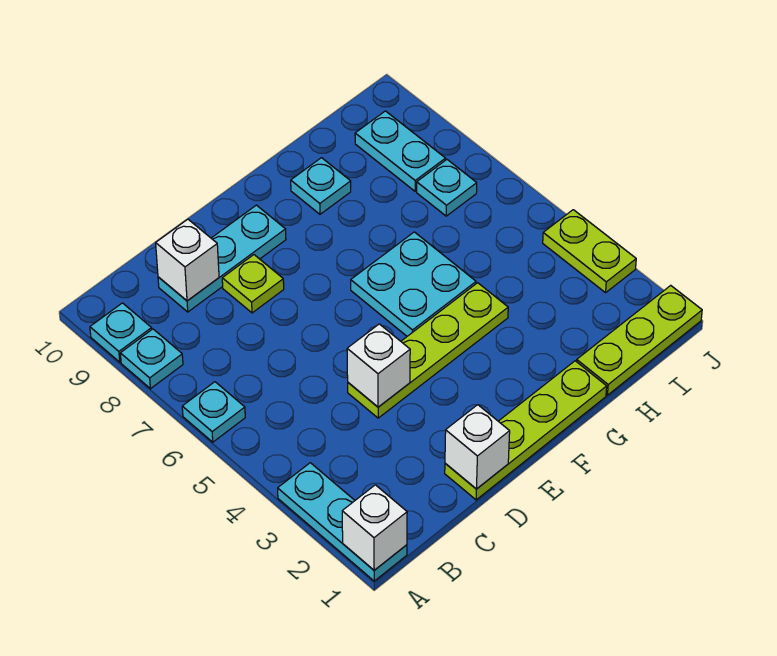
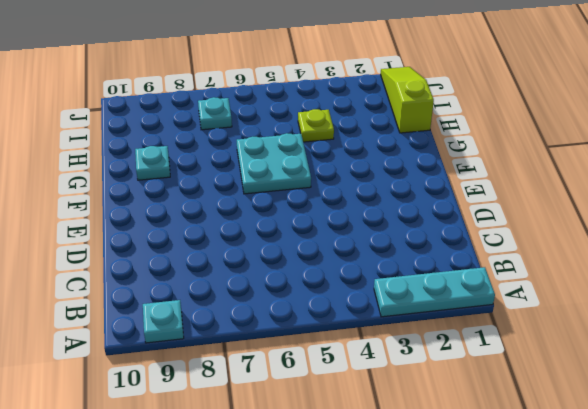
lime slope H1:J1 level 1 top H -> lime plate H1:J1 level 1
lime plate H4 level 1 -> lime plate D8 level 1
none -> cyan plate A6 level 1
none -> cyan plate A8 level 1
none -> cyan plate C9:E9 level 1

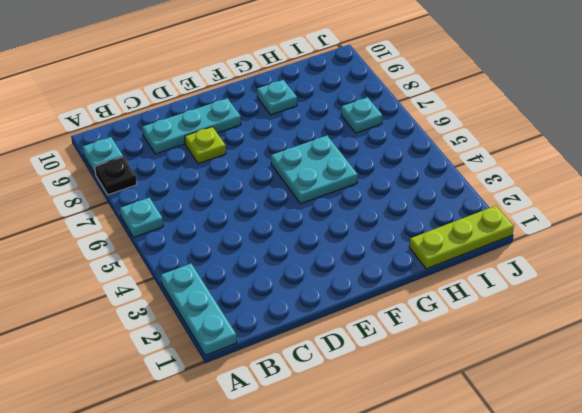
black plate A8 level 1 -> cyan plate A8 level 1
none -> lime plate D1:G1 level 1
none -> lime plate D4:G4 level 1
none -> cyan plate I8:I9 level 1

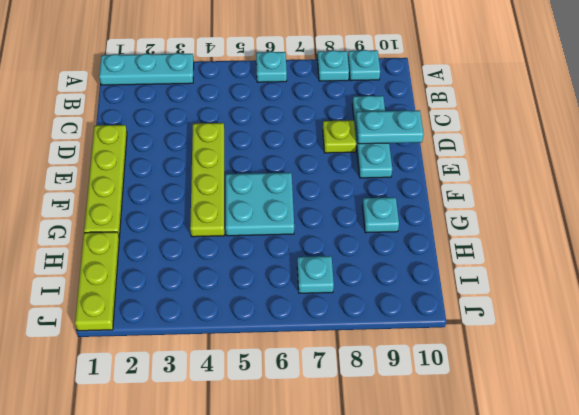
cyan plate D9:D10 level 2 -> cyan plate I8:I9 level 1
none -> lime plate J3:J4 level 1
none -> white brick A1 level 2
none -> white brick C9 level 2

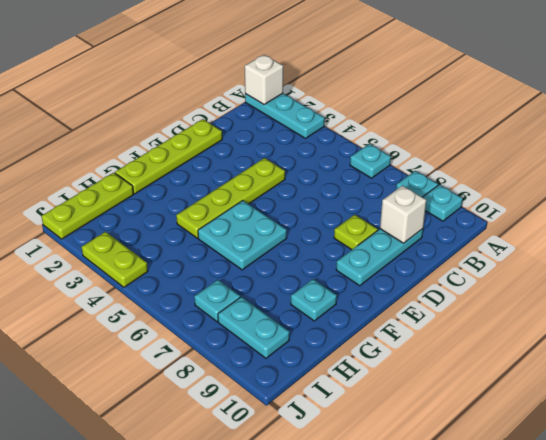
none -> white brick D1 level 2
none -> white brick D4 level 2

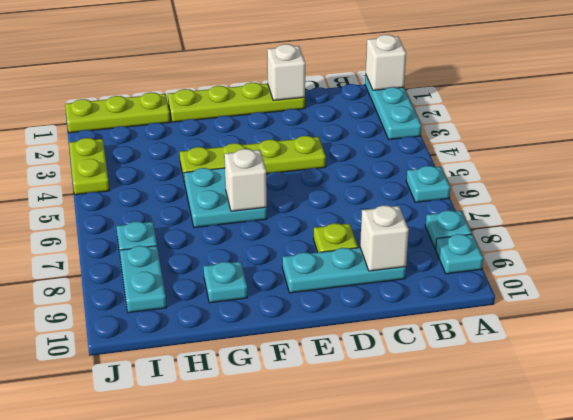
white brick F6 level 2 -> white brick D4 level 2

